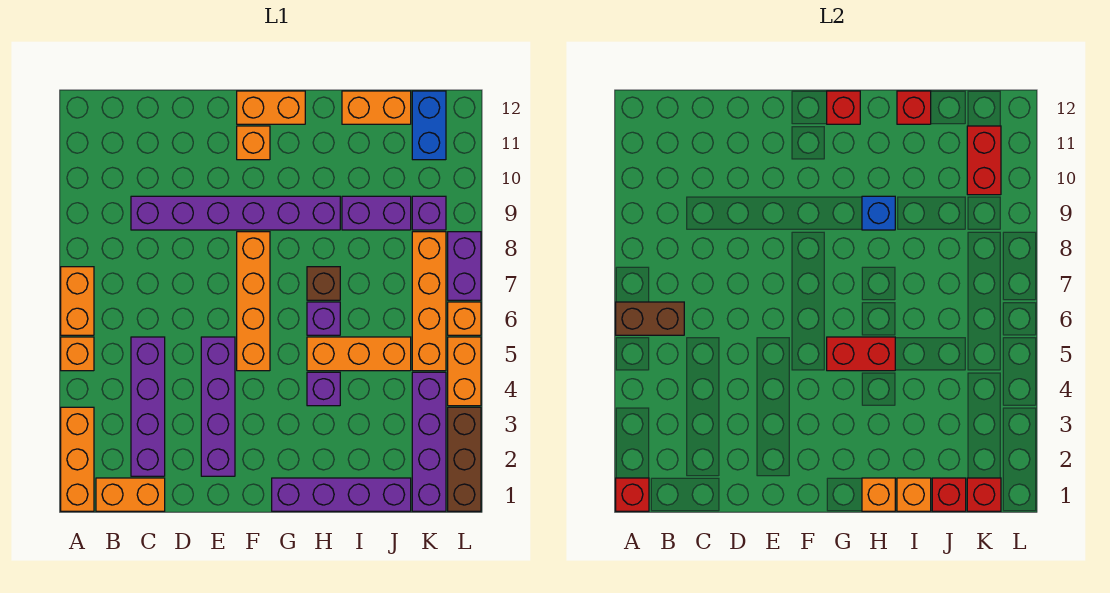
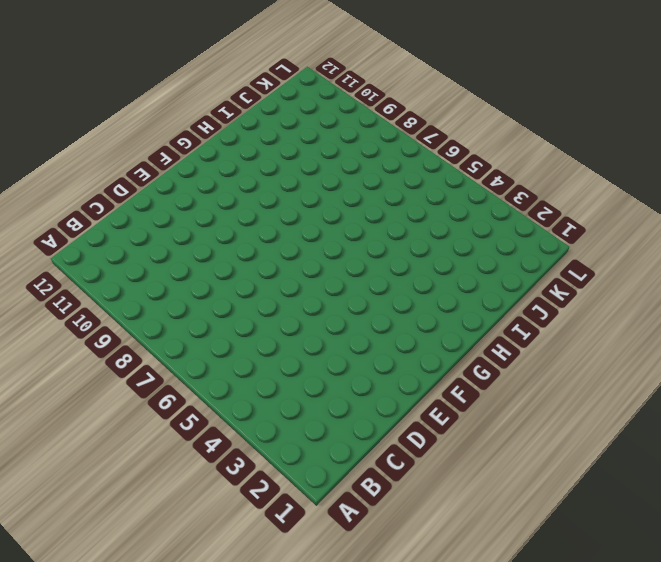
none -> orange brick A1:A3 level 1
none -> orange brick A5 level 1
none -> orange brick A6:A7 level 1
none -> orange brick B1:C1 level 1

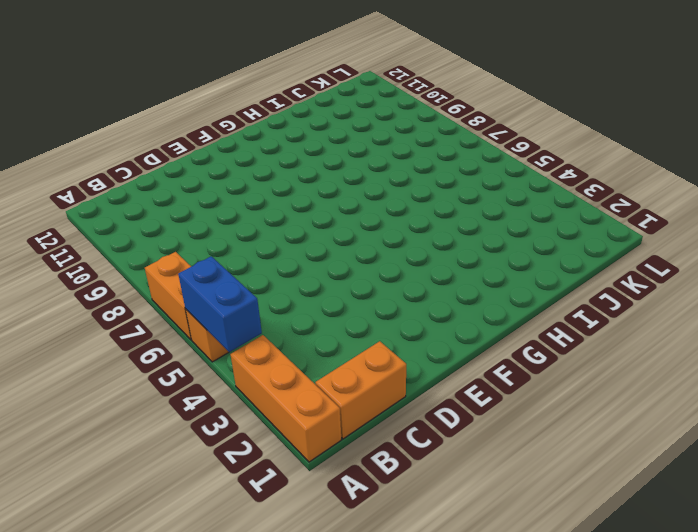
blue brick A4:A5 level 2 -> blue brick K11:K12 level 1
none -> purple brick C2:C5 level 1
none -> purple brick C9:H9 level 1
none -> purple brick E2:E5 level 1
none -> orange brick F5:F8 level 1

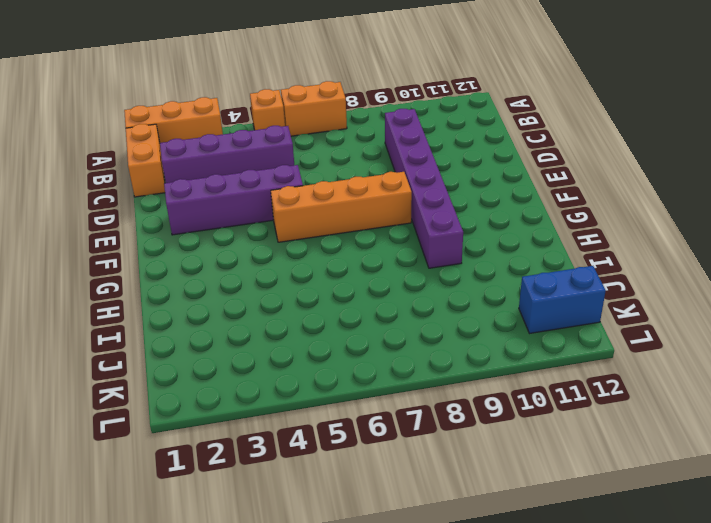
none -> orange brick F11 level 1
none -> orange brick F12:G12 level 1
none -> purple brick G1:J1 level 1
none -> purple brick H4 level 1

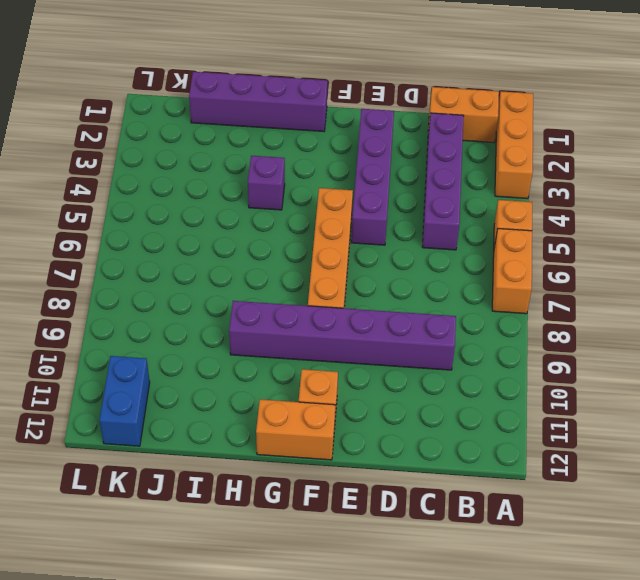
none -> orange brick H5:J5 level 1
none -> purple brick H6 level 1
none -> brown brick H7 level 1
none -> purple brick I9:J9 level 1

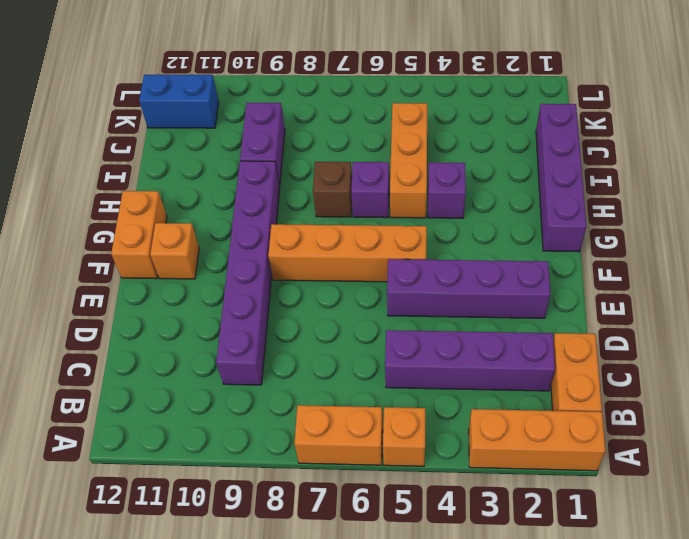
none -> orange brick I12:J12 level 1
none -> purple brick K1:K4 level 1
none -> orange brick K5:K8 level 1
none -> purple brick K9 level 1

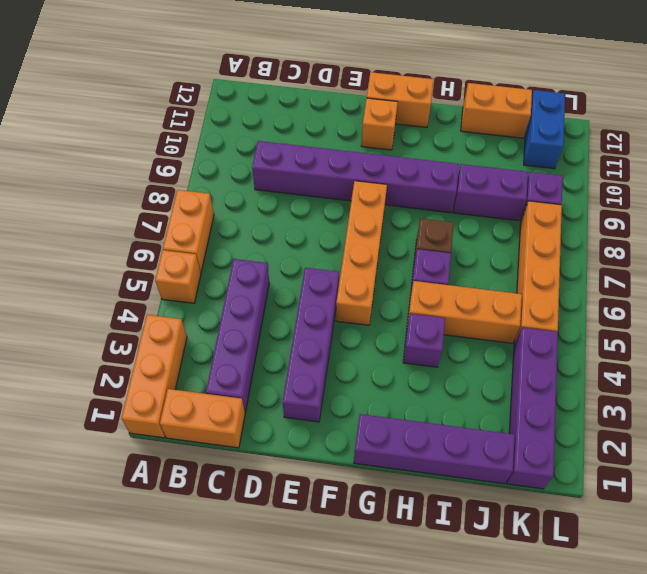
none -> brown brick L1:L3 level 1
none -> orange brick L4:L5 level 1
none -> orange brick L6 level 1
none -> purple brick L7:L8 level 1

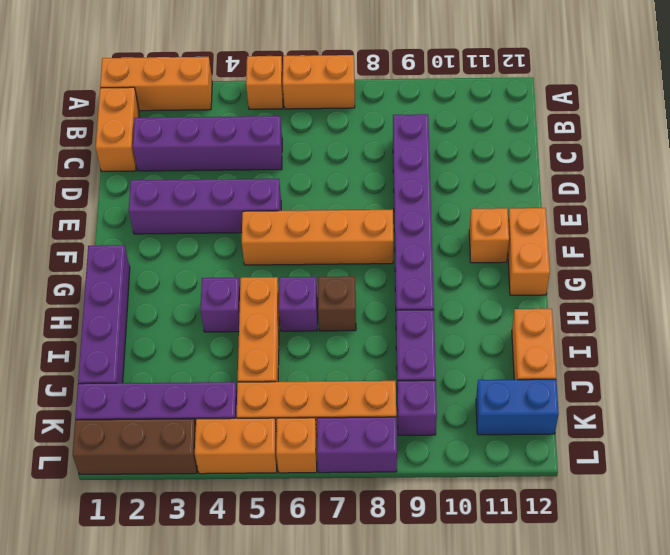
none -> red brick A1 level 2
none -> brown brick A6:B6 level 2
none -> red brick G5:H5 level 2
none -> red brick G12 level 2

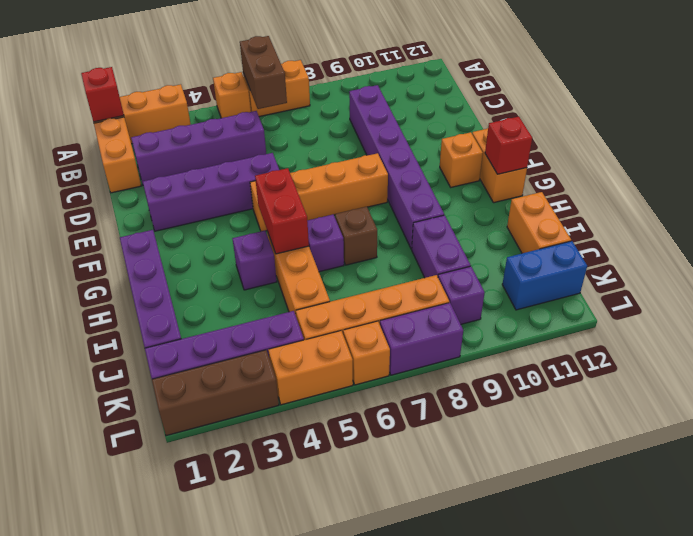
none -> orange brick H1 level 2
none -> blue brick H9 level 2
none -> orange brick I1 level 2
none -> red brick I12 level 2

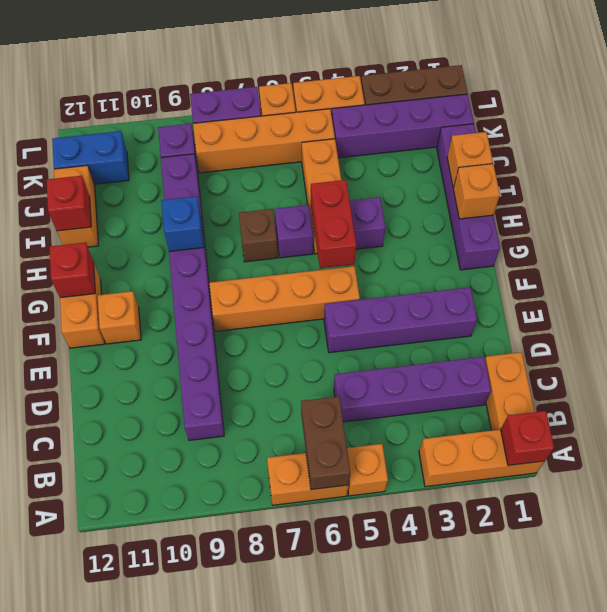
none -> red brick J1 level 2
none -> red brick K1 level 2
none -> red brick K10:K11 level 2

